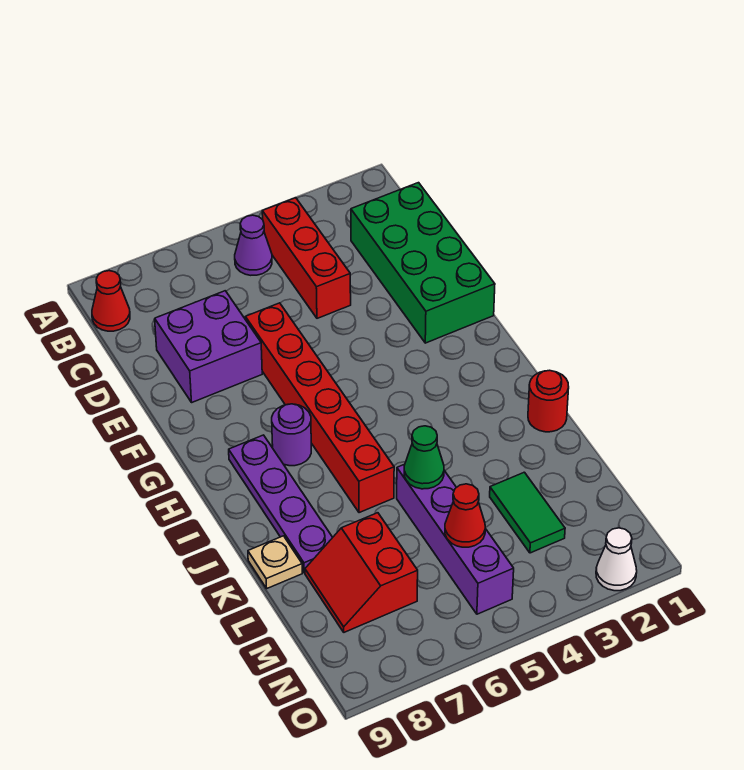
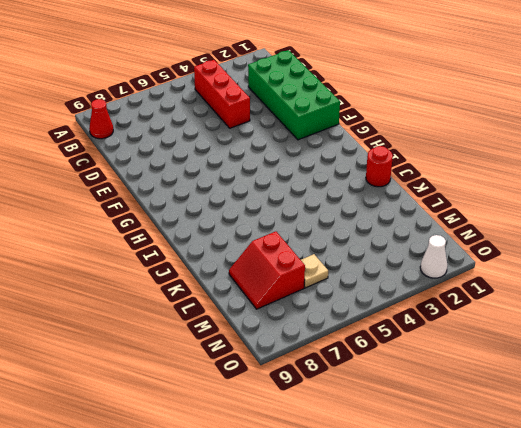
tan plate M6 level 1 -> tan plate K9 level 1
none -> purple cone B5 level 1
none -> purple brick D7:E8 level 1
none -> red brick E6:J6 level 1

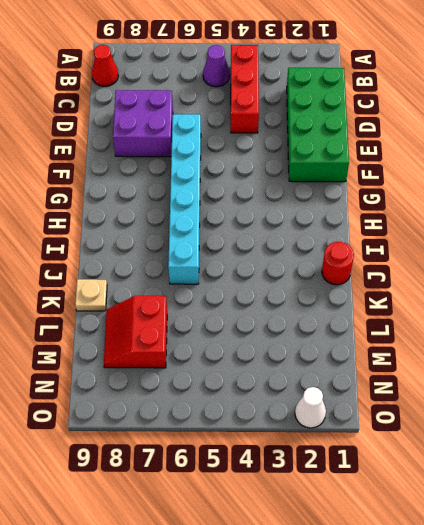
cyan brick E6:J6 level 1 -> red brick E6:J6 level 1
none -> purple round brick H7 level 1
none -> purple plate H8:K8 level 1
none -> purple brick K5:N5 level 1

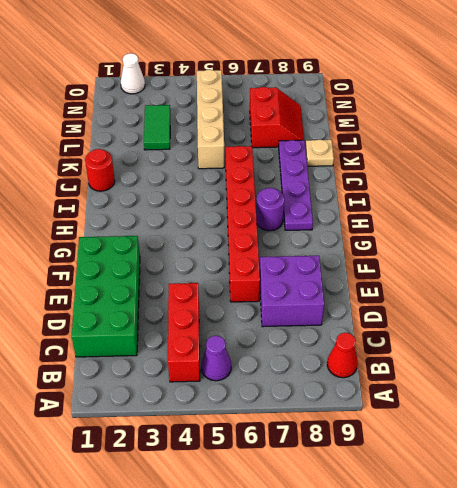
tan brick K5:N5 level 1 -> purple brick K5:N5 level 1
none -> green cone K5 level 2
none -> red cone M5 level 2

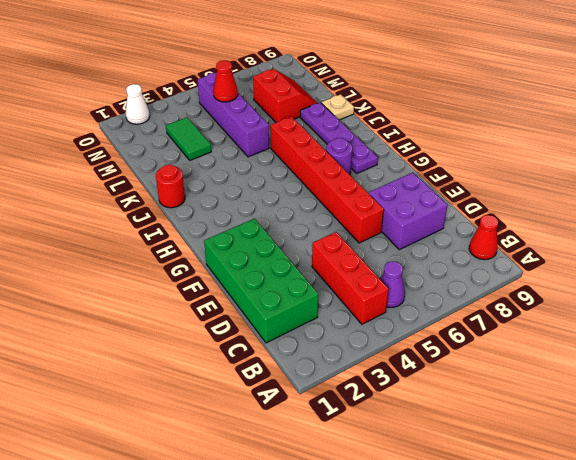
none -> green cone K5 level 2

